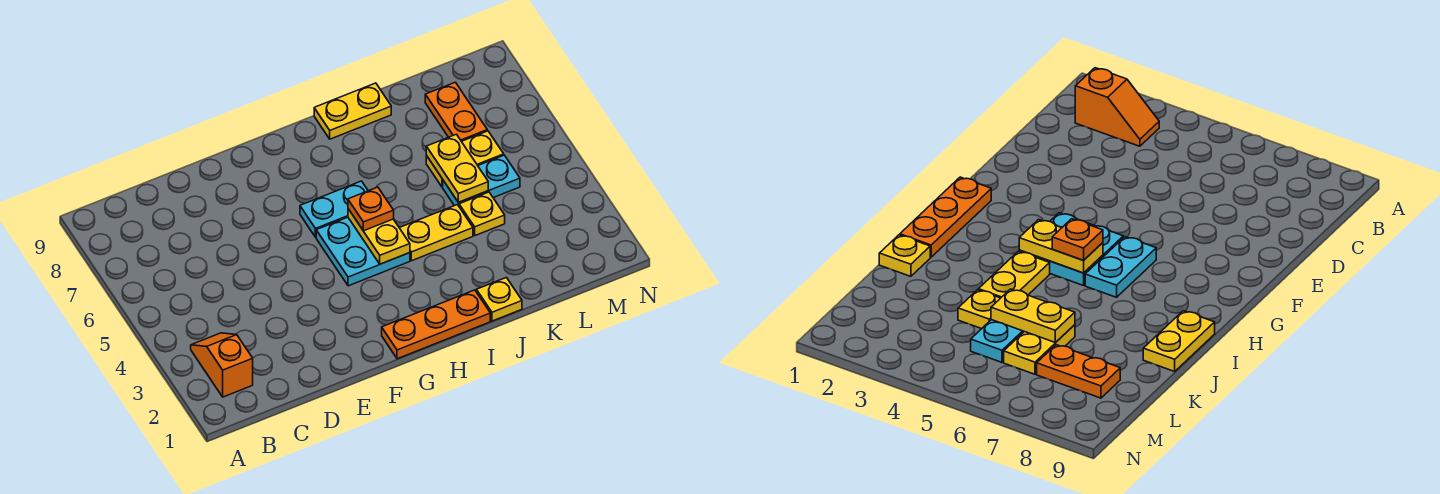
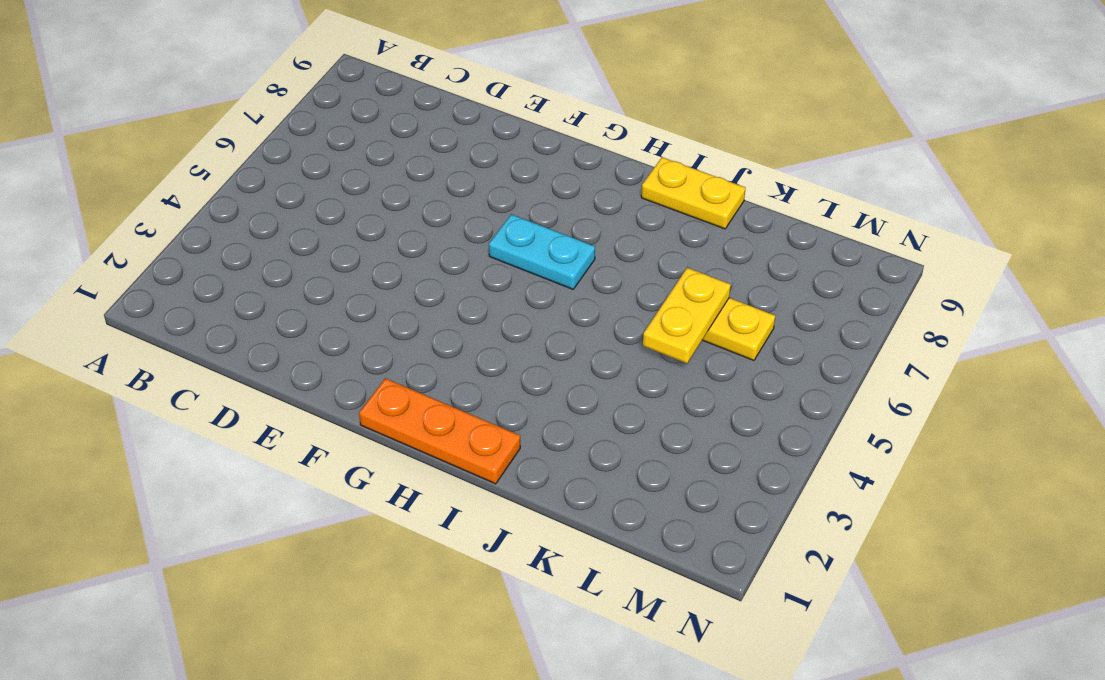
none -> orange slope B2:B3 level 1 top 2
none -> cyan plate G4:H5 level 1
none -> yellow plate I4:J4 level 1

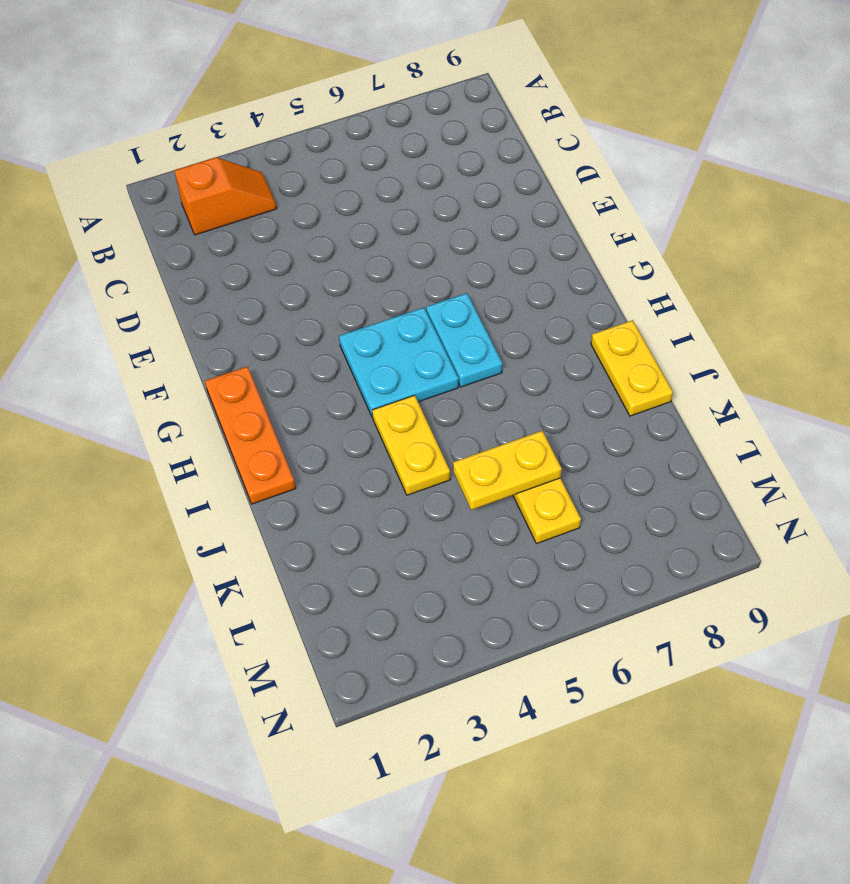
none -> yellow plate J1 level 1
none -> yellow plate K4 level 1
none -> cyan plate K5:L5 level 1

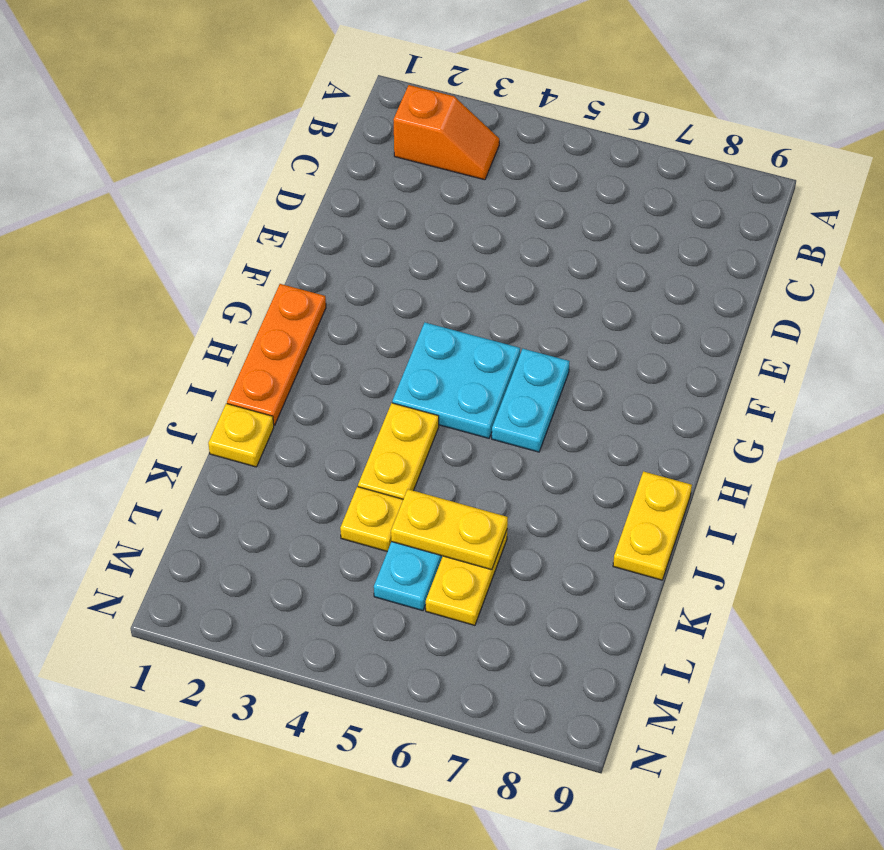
none -> orange plate L7:L8 level 1
none -> yellow plate H4:H5 level 2
none -> orange plate H5 level 3

